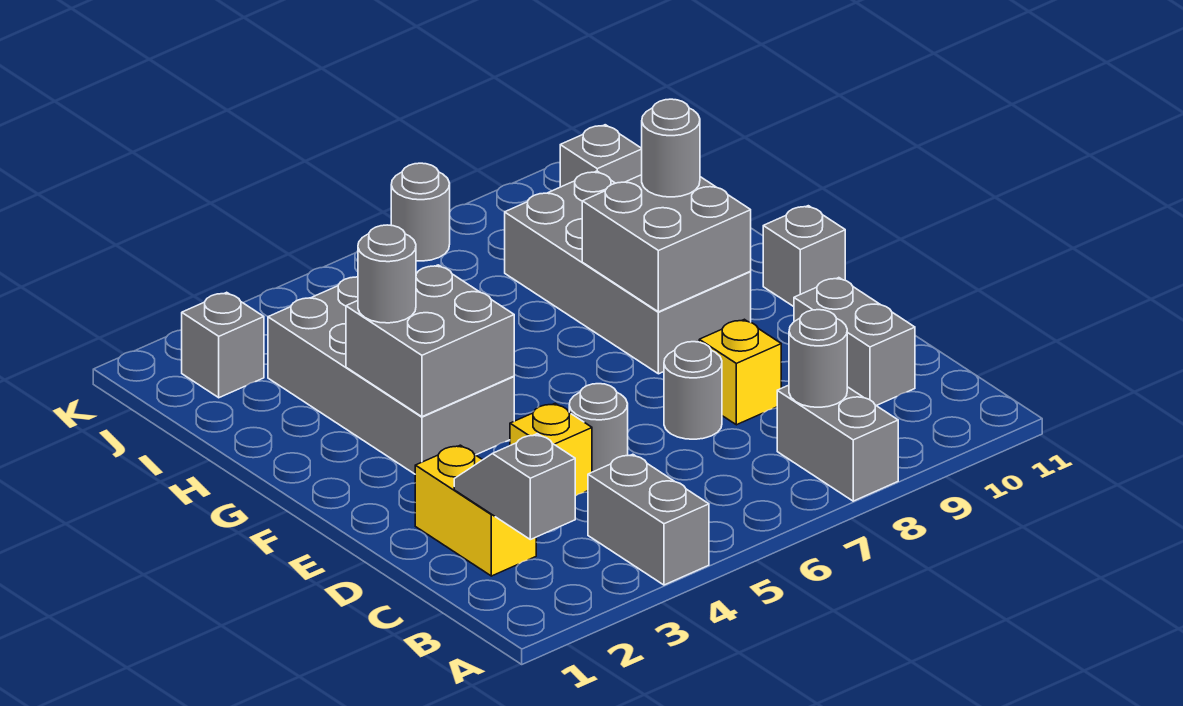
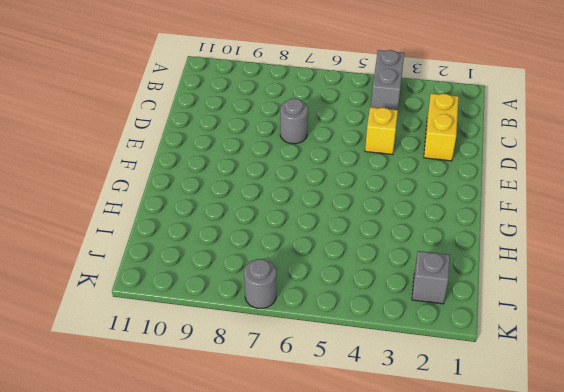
none -> grey brick A8:B8 level 1
none -> grey brick C10:D10 level 1
none -> grey round brick D5 level 1

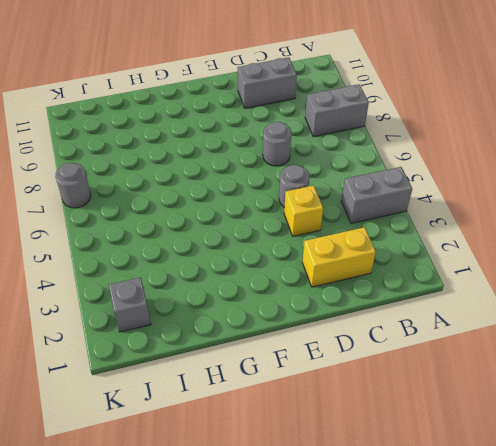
none -> yellow brick D8 level 1
none -> grey brick F3:I4 level 1
none -> grey brick F8:I9 level 1

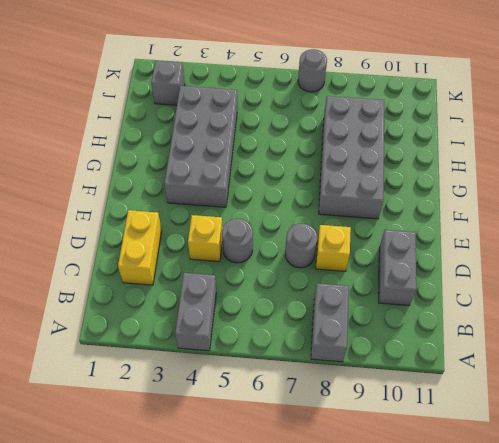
none -> grey brick F11 level 1
none -> grey brick J10 level 1
none -> grey slope B2:C2 level 2 top B

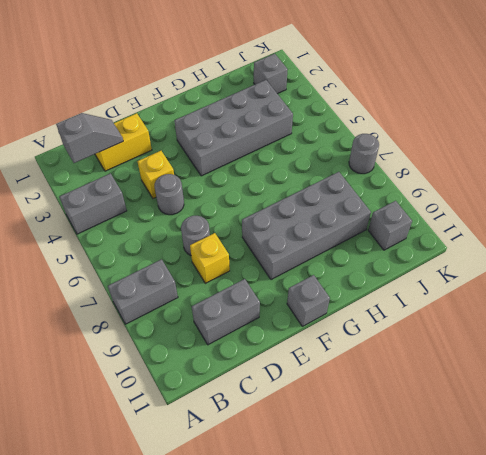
none -> grey round brick B8 level 2
none -> grey brick F3:G4 level 2
none -> grey brick F8:G9 level 2

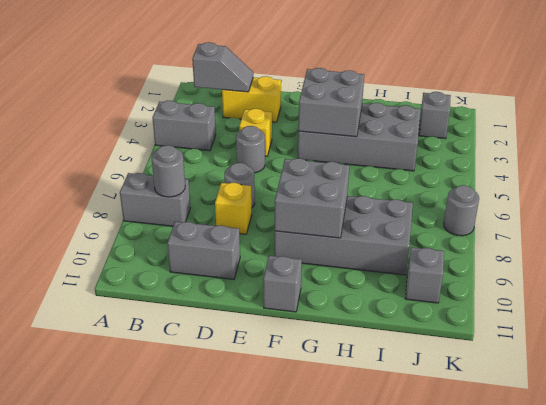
none -> grey round brick G3 level 3
none -> grey round brick G9 level 3

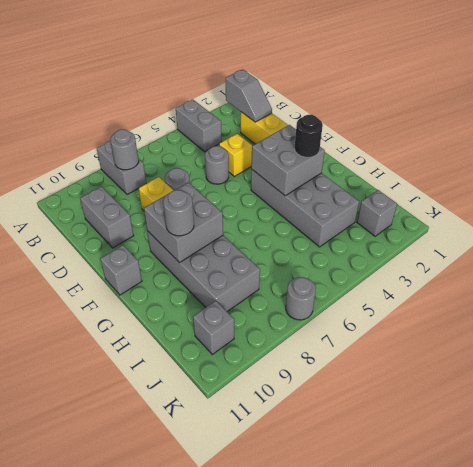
black round brick G3 level 3 -> grey round brick G3 level 3

